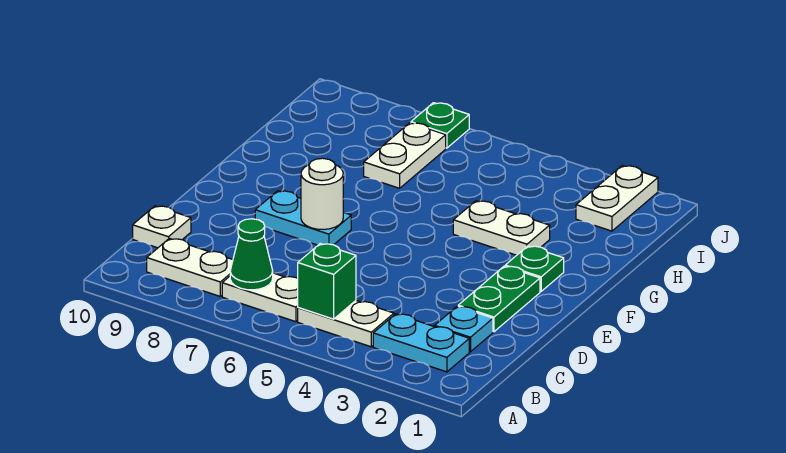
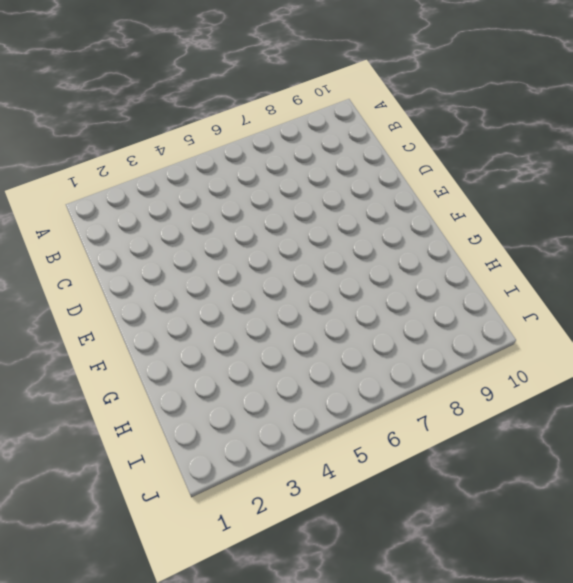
none -> cyan plate B2:B3 level 1
none -> white plate B4:B5 level 1
none -> white plate B6:B7 level 1

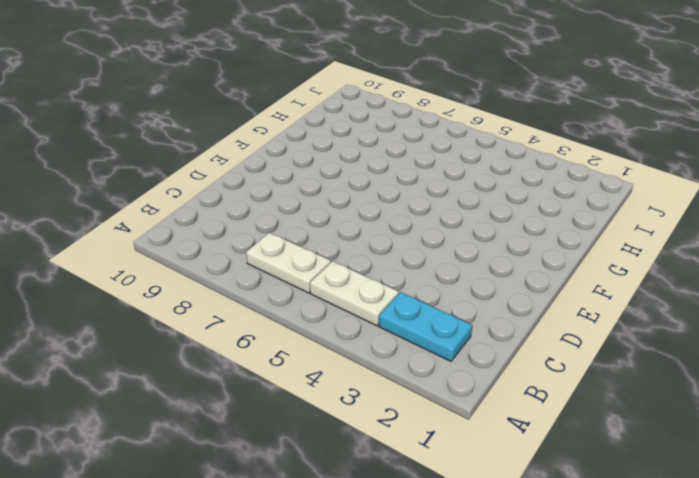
none -> white plate B8:B9 level 1
none -> cyan plate C2 level 1
none -> white plate C10 level 1

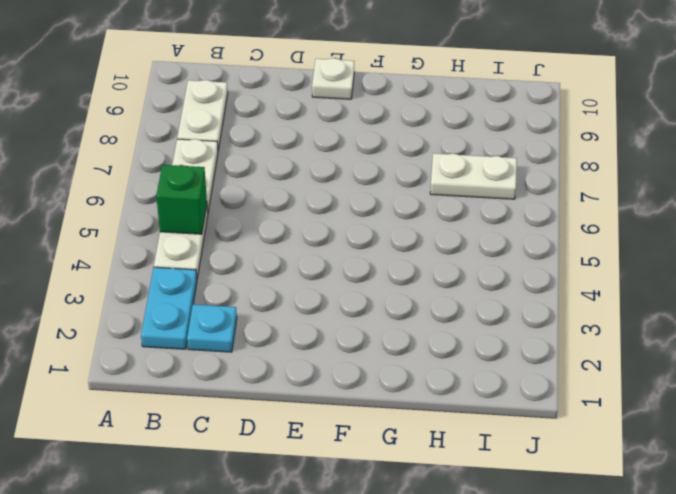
white plate E10 level 1 -> white plate C10 level 1
none -> green plate D2:E2 level 1
none -> cyan plate E7:E8 level 1
none -> green plate F2 level 1

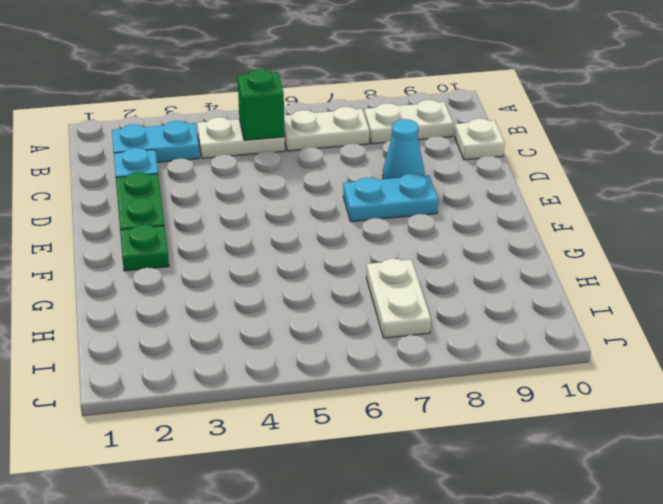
cyan cone D8 level 1 -> none
none -> white plate G3:G4 level 1
none -> white plate I2:J2 level 1
none -> green plate J7 level 1

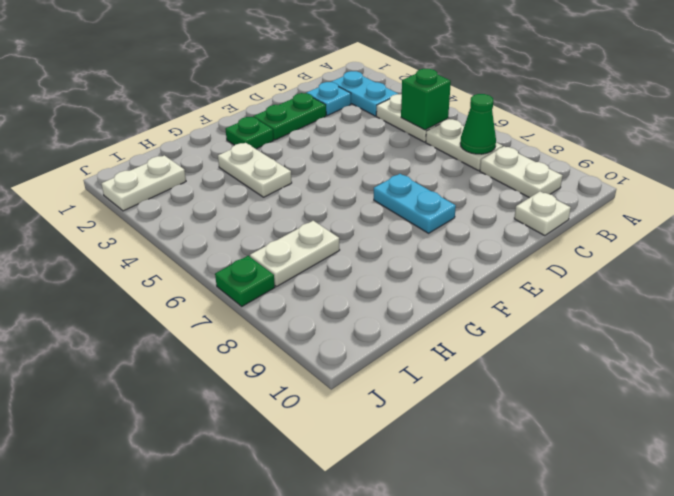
none -> white round brick E7 level 2

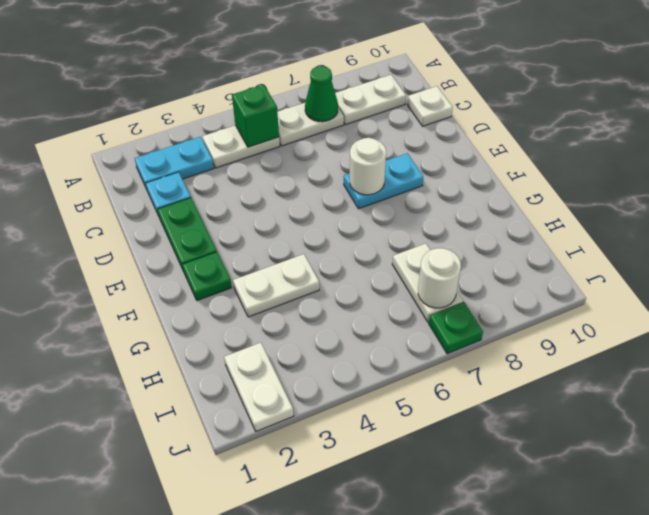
white round brick I7 level 2 -> none

